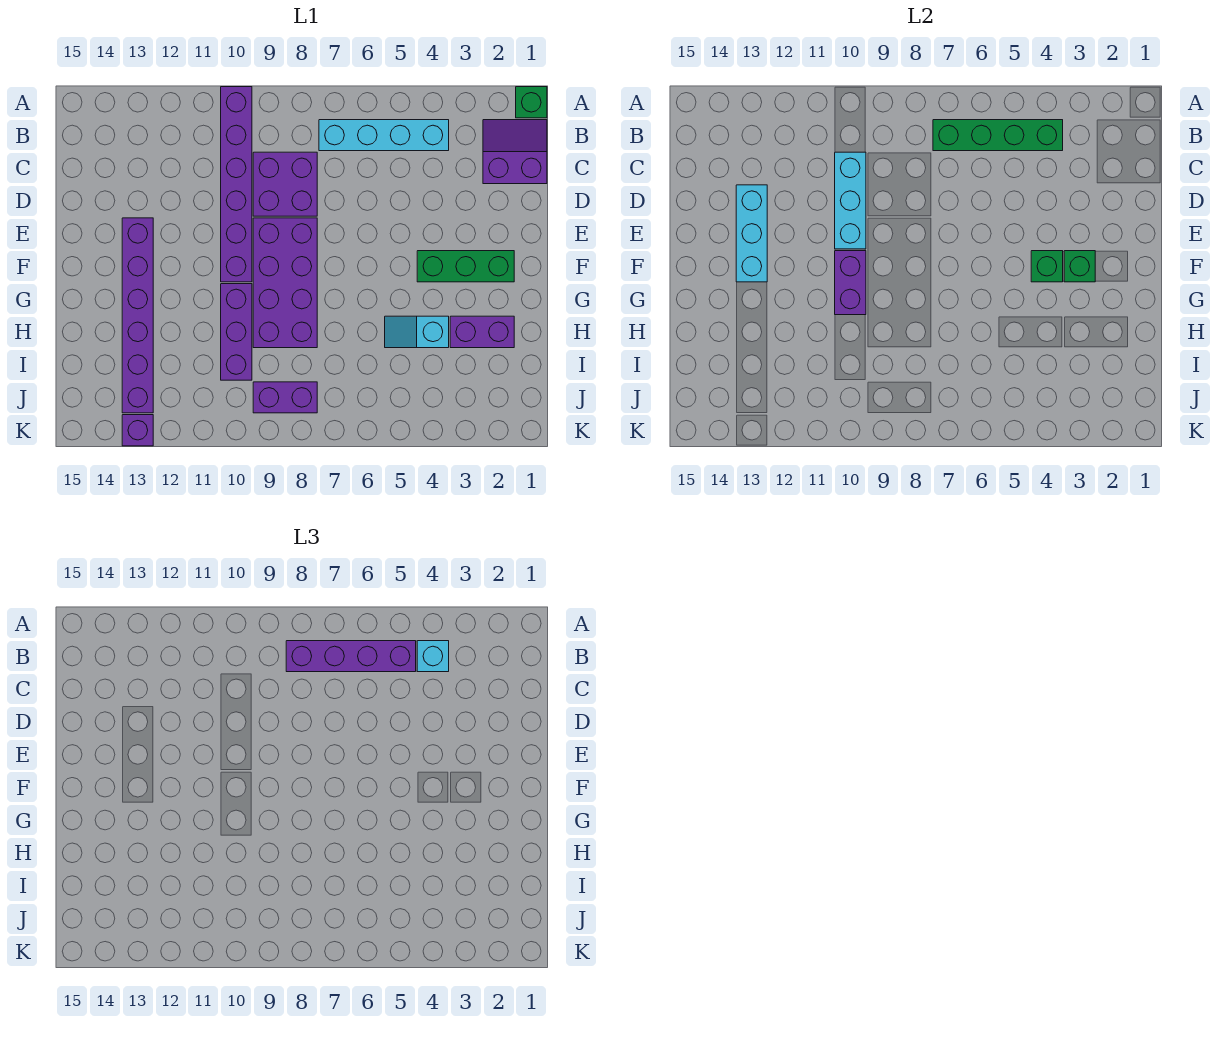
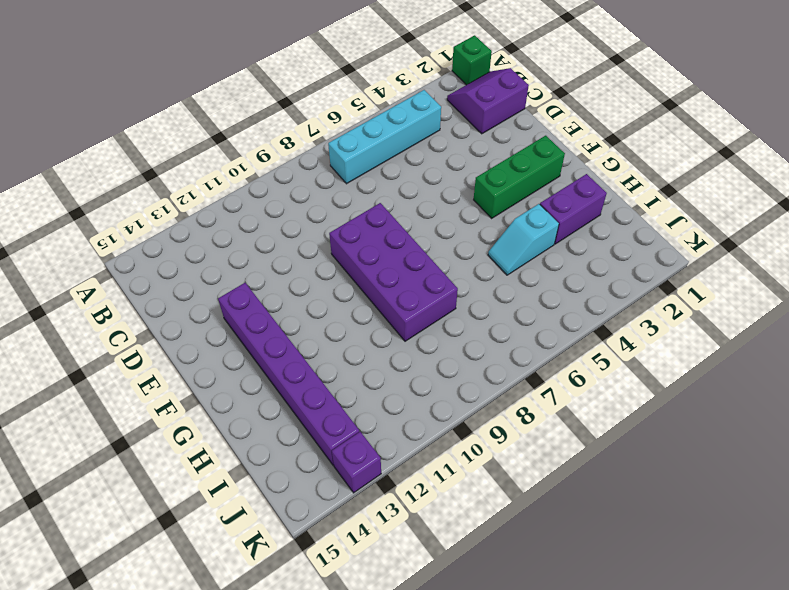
none -> purple brick A10:F10 level 1
none -> purple brick C8:D9 level 1
none -> purple brick G10:I10 level 1

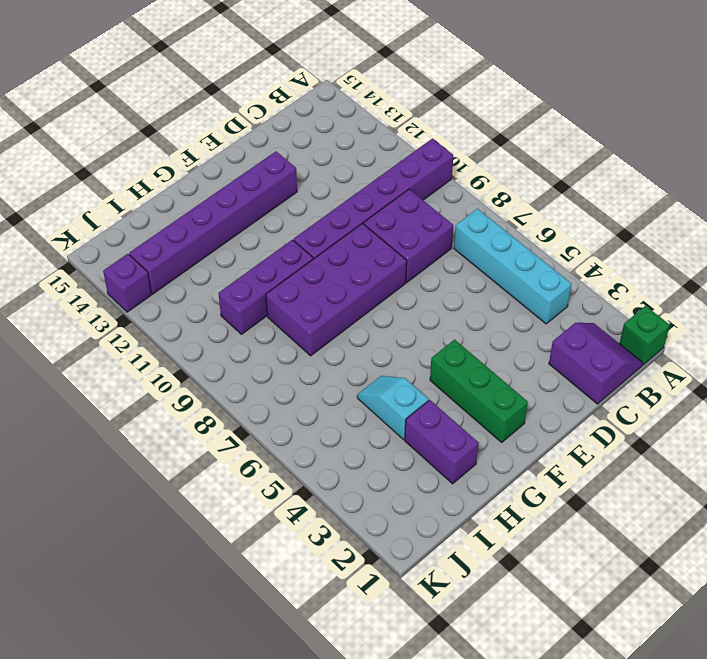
none -> purple brick J8:J9 level 1
none -> green brick B4:B7 level 2
none -> cyan brick C10:E10 level 2

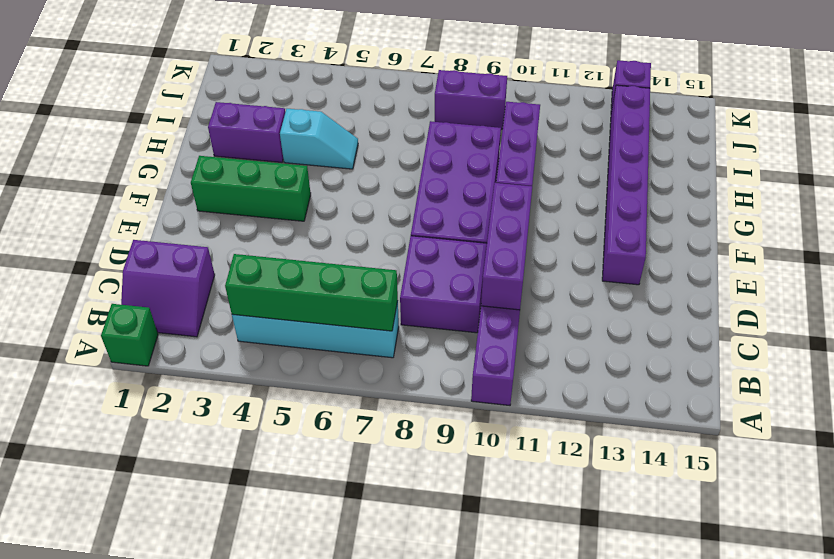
purple brick C10:E10 level 2 -> cyan brick C10:E10 level 2
none -> cyan brick D13:F13 level 2
none -> green brick F3 level 2
none -> green brick F4 level 2

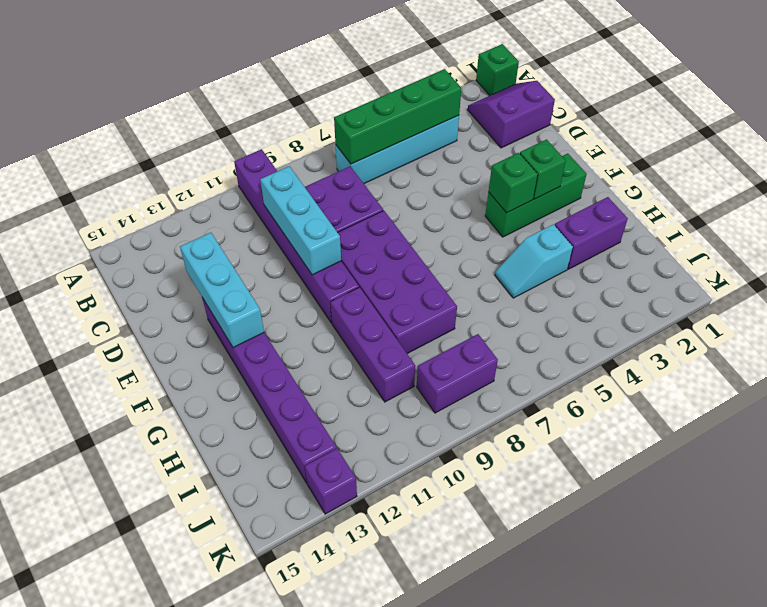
none -> purple brick F10:G10 level 2
none -> cyan brick B4 level 3
none -> purple brick B5:B8 level 3

